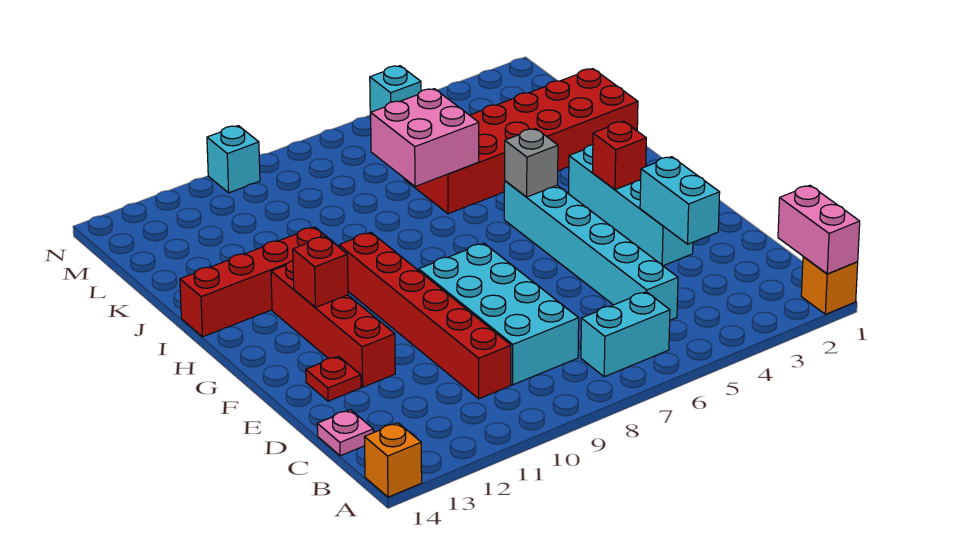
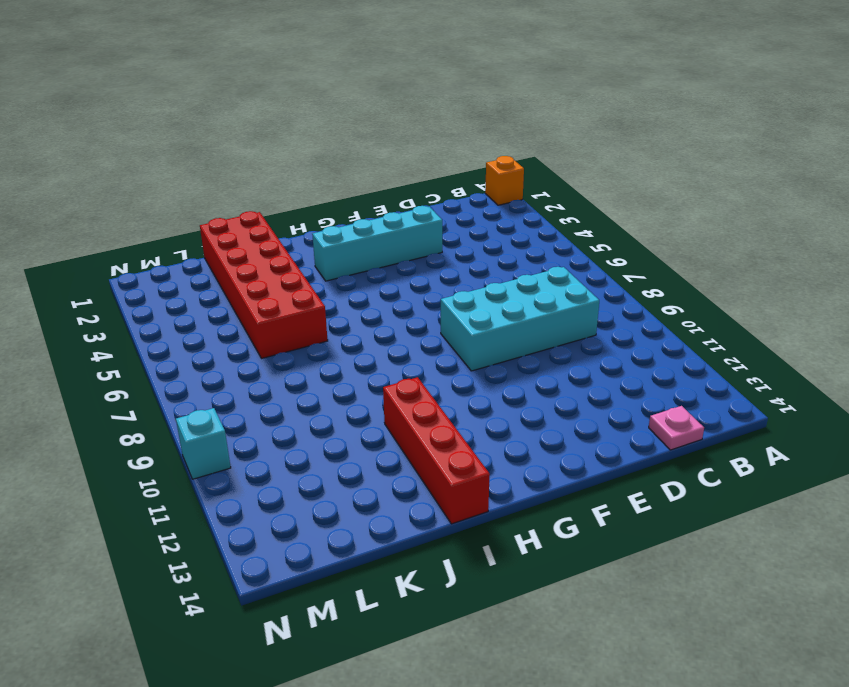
none -> orange brick A14 level 1
none -> cyan brick B6:B7 level 1
none -> cyan brick C5:H5 level 1

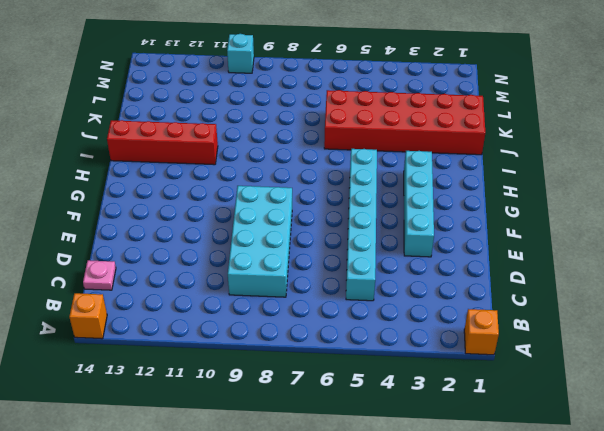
none -> cyan brick B6:B7 level 1
none -> red brick C10:H10 level 1
none -> red brick E12:H12 level 1

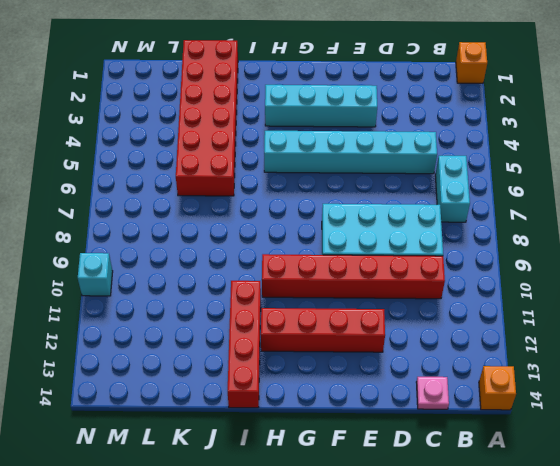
none -> red plate E13 level 1
none -> cyan brick N5 level 1
none -> pink brick A1:B1 level 2

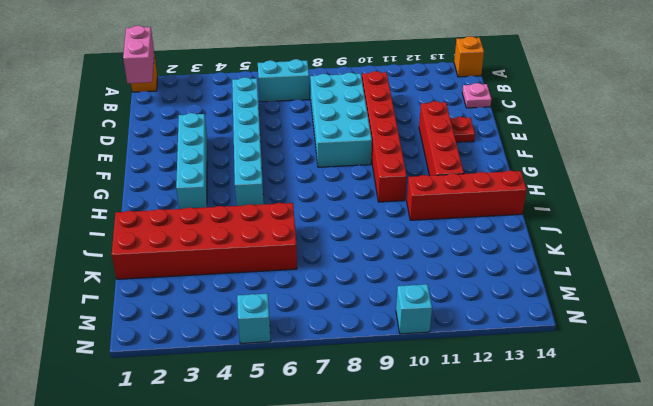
none -> cyan brick D3:E3 level 2
none -> red brick G3 level 2
none -> red brick G12 level 2

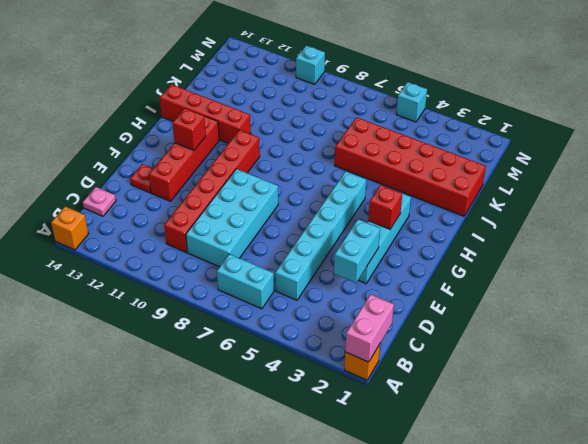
none -> grey brick H5 level 2
none -> pink brick J6:K7 level 2

